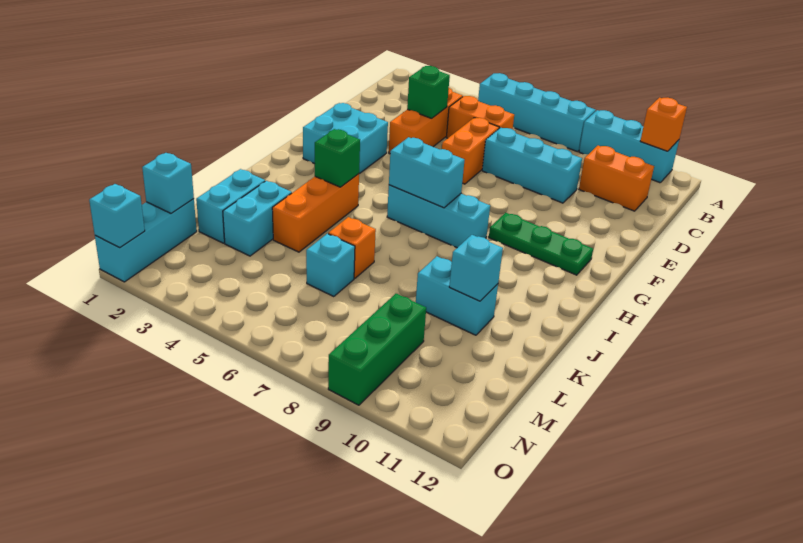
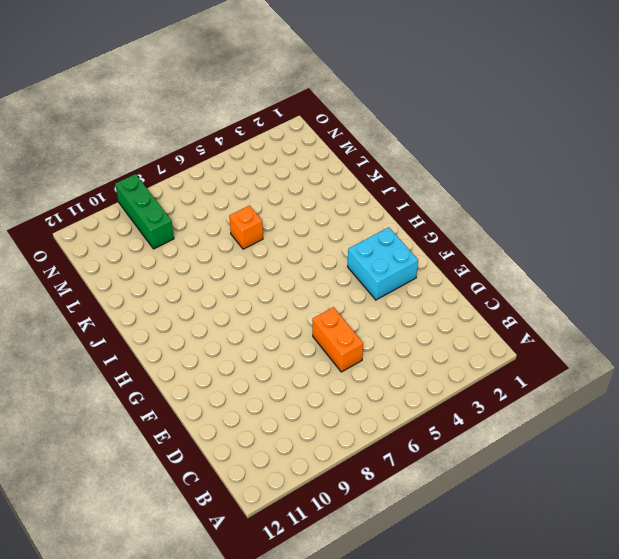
none -> cyan brick A5:A8 level 1
none -> cyan brick A9:A11 level 1
none -> orange brick C4:E4 level 1

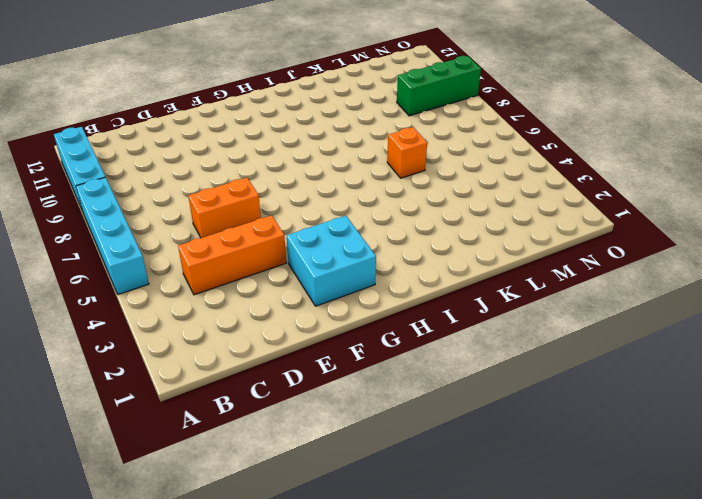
none -> orange brick C5:C6 level 1
none -> orange brick C10:C11 level 1
none -> cyan brick D7:D9 level 1

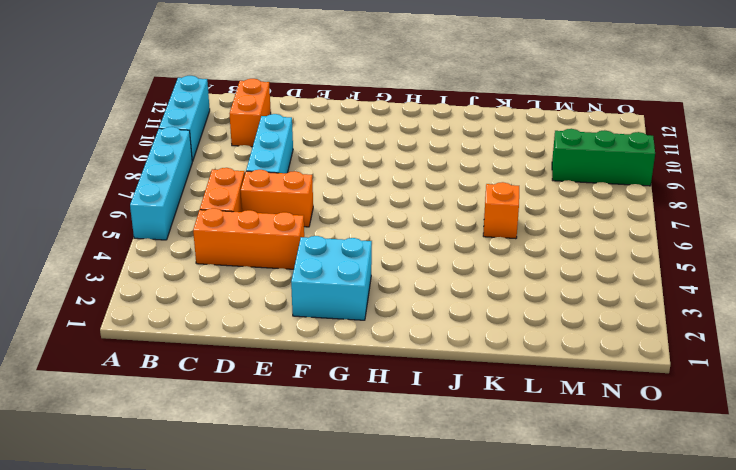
none -> green plate G9:G11 level 1
none -> cyan brick H6:H8 level 1
none -> orange brick I4:K4 level 1

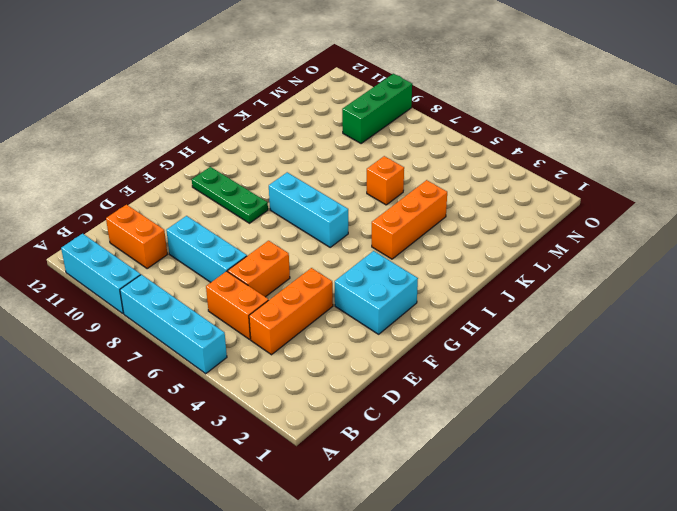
none -> cyan brick K2:L2 level 1
none -> cyan brick K3:L3 level 1
none -> cyan brick K9:K10 level 1

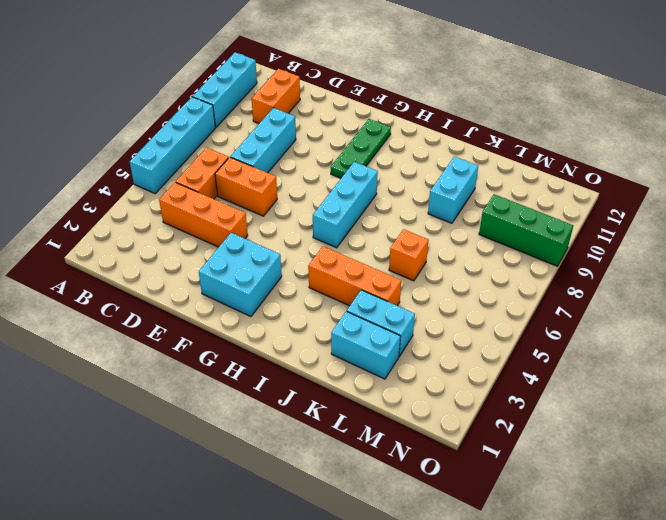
none -> cyan brick L6 level 1
none -> cyan brick M1:O1 level 1
none -> orange brick A11 level 2

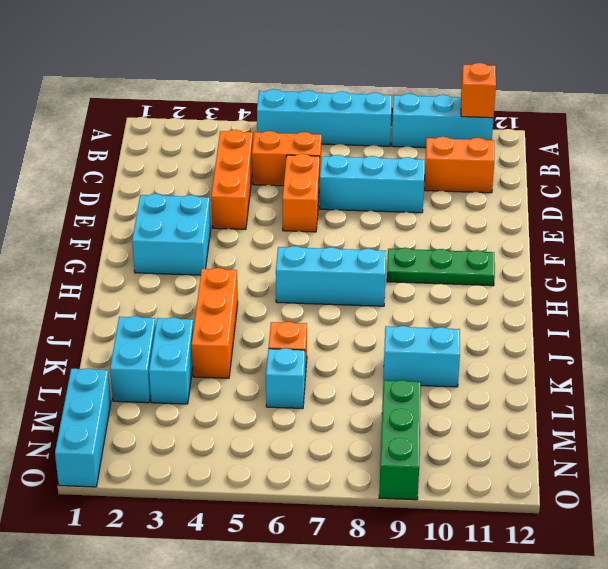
none -> green brick D4 level 2
none -> cyan brick H6:H7 level 2
none -> green brick I4 level 2

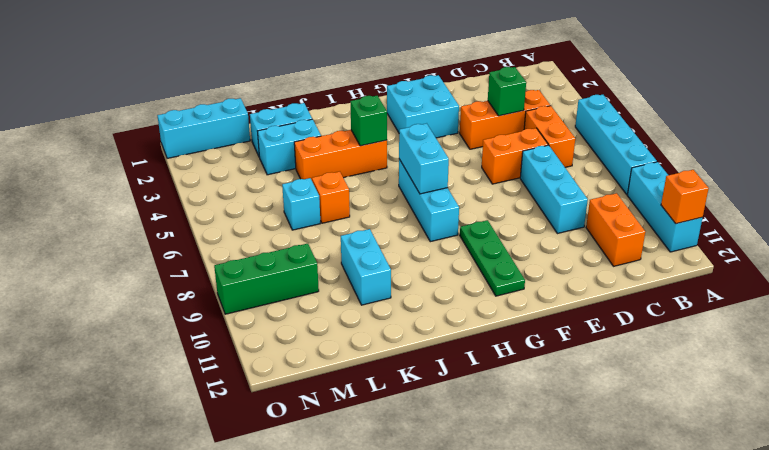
none -> cyan brick K10 level 2
none -> cyan brick M1 level 2
none -> cyan brick O1 level 2

